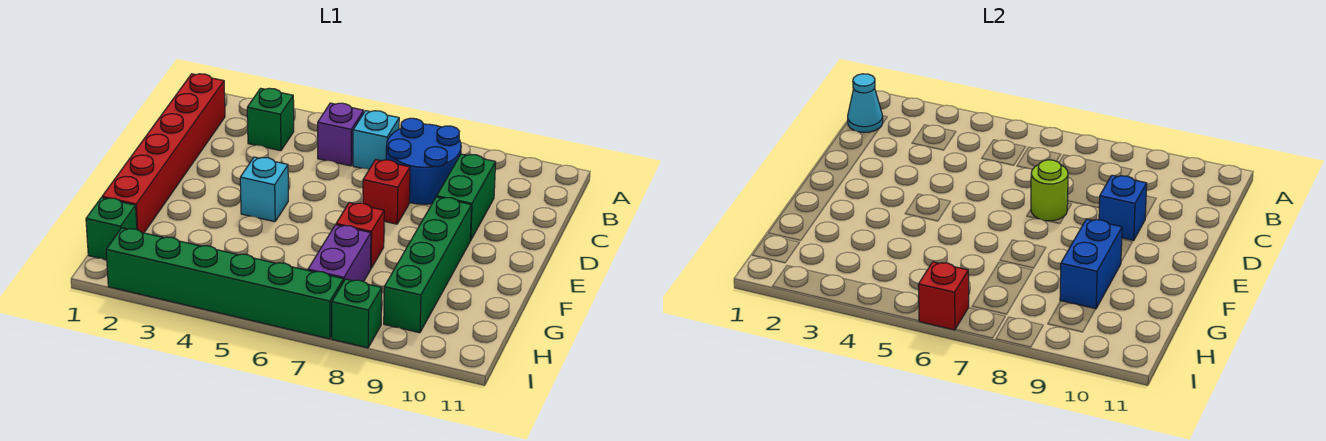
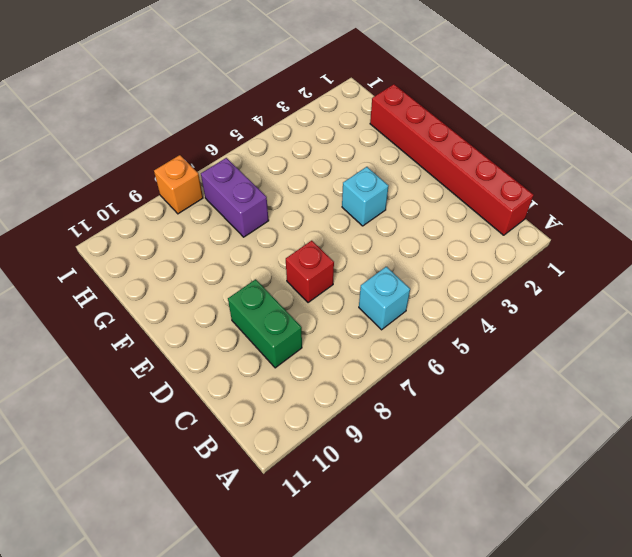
orange brick I8 level 1 -> green brick I8 level 1
none -> green brick B3 level 1
none -> purple brick B5 level 1
none -> blue round brick B7:C8 level 1

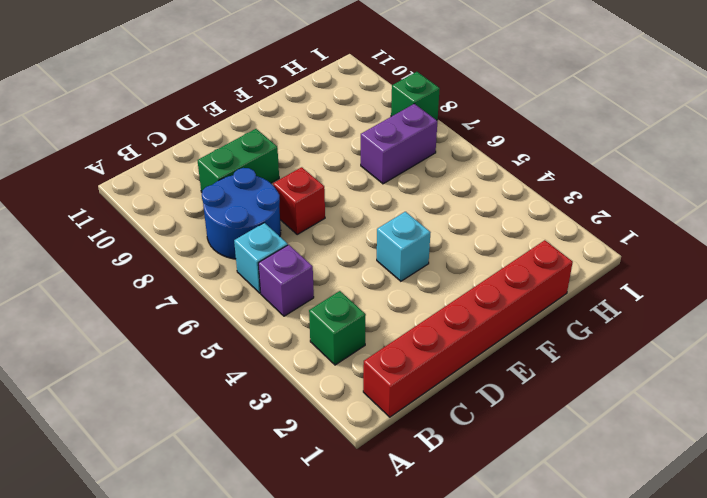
none -> green brick E9:H9 level 1
none -> red brick F7 level 1
none -> green brick H1 level 1

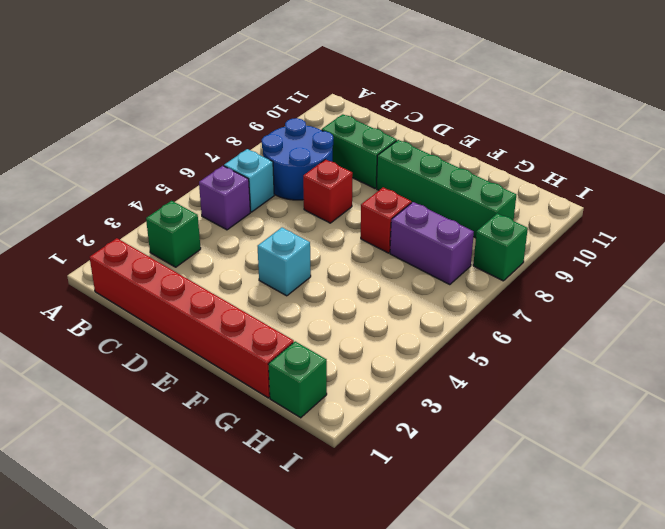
none -> green brick I2:I7 level 1
none -> cyan cone B1 level 2
none -> lime round brick D7 level 2

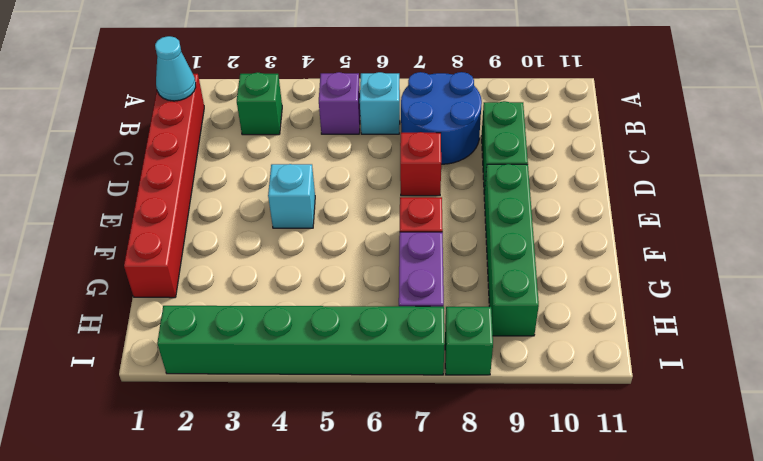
none -> green brick H1 level 1
none -> lime round brick D7 level 2
none -> blue brick D9 level 2

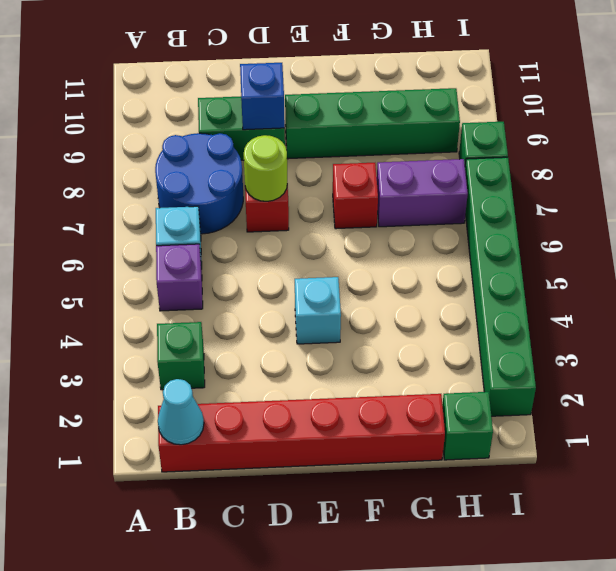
none -> blue brick F9:G9 level 2
none -> red brick I6 level 2

